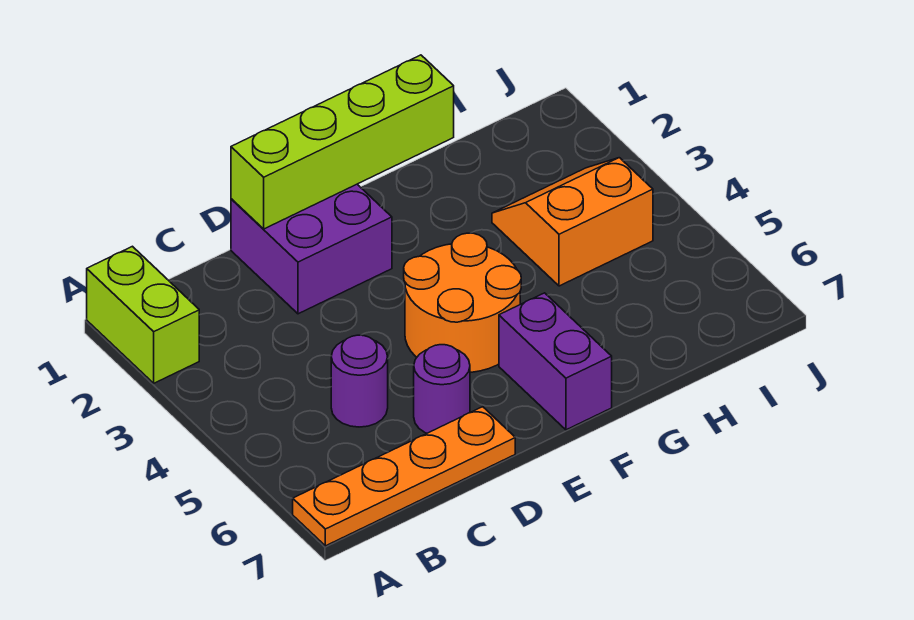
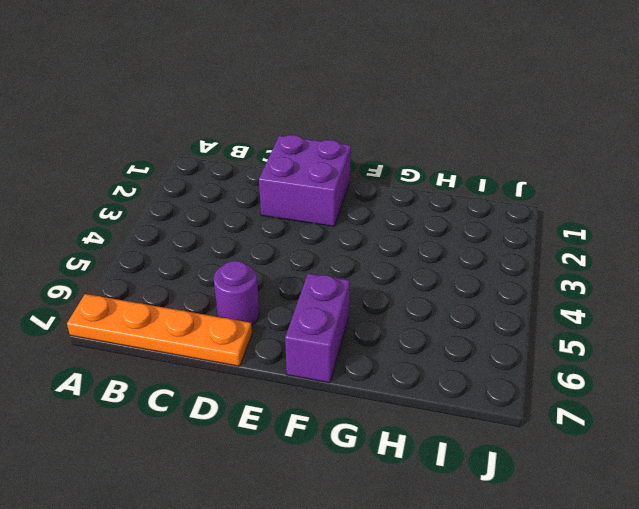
none -> lime brick A1:A2 level 1
none -> purple round brick C5 level 1

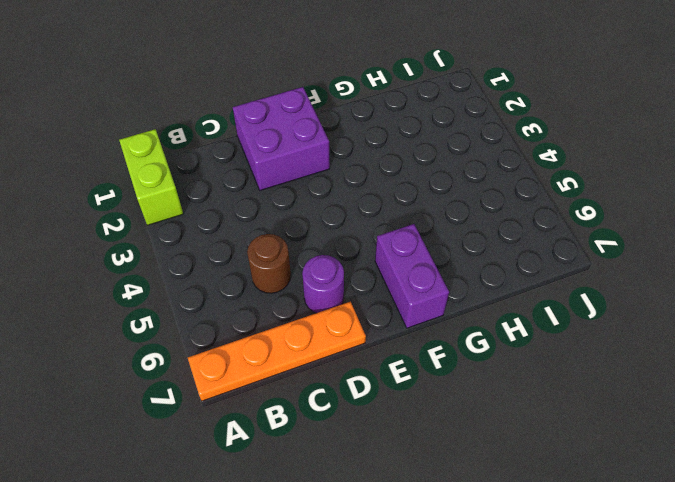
brown round brick C5 level 1 -> purple round brick C5 level 1
none -> orange round brick E4:F5 level 1
none -> orange slope H3:I4 level 1 top 4

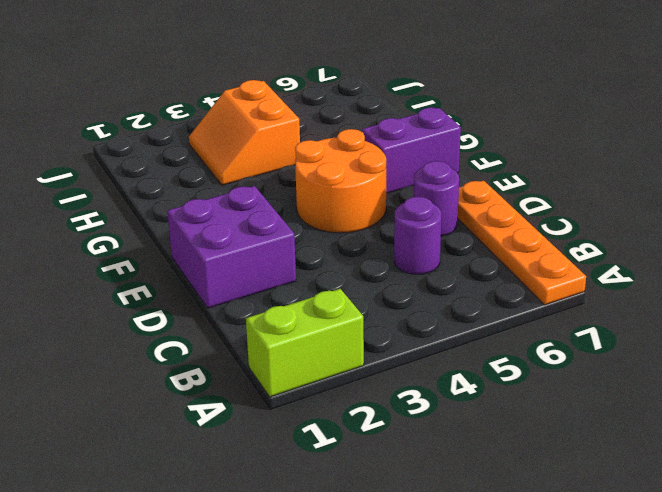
none -> lime brick D1:G1 level 2

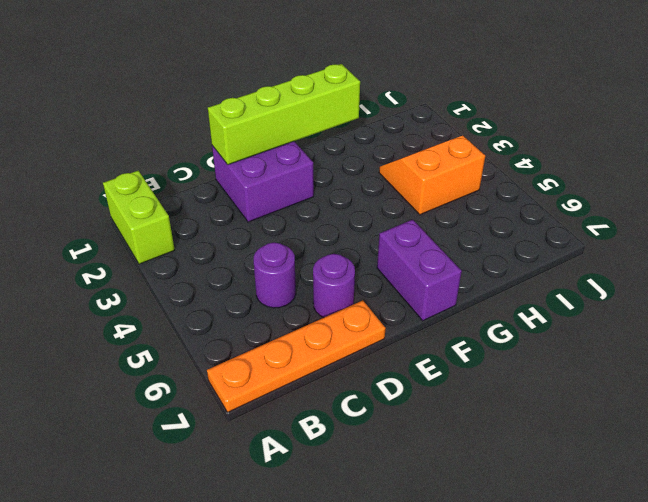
none -> orange round brick E4:F5 level 1

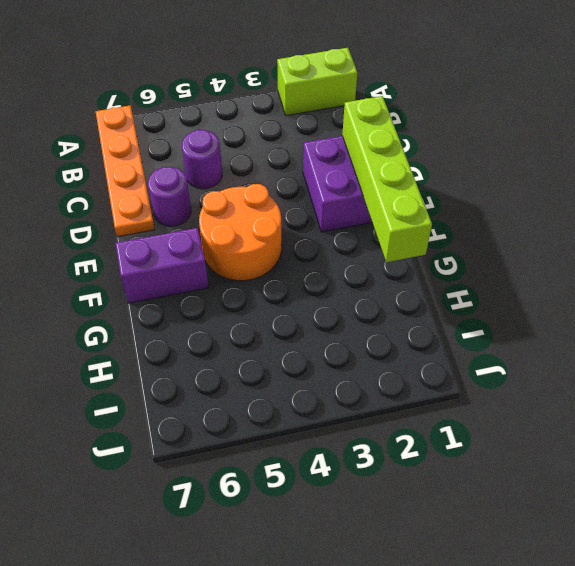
none -> orange slope H3:I4 level 1 top 4

